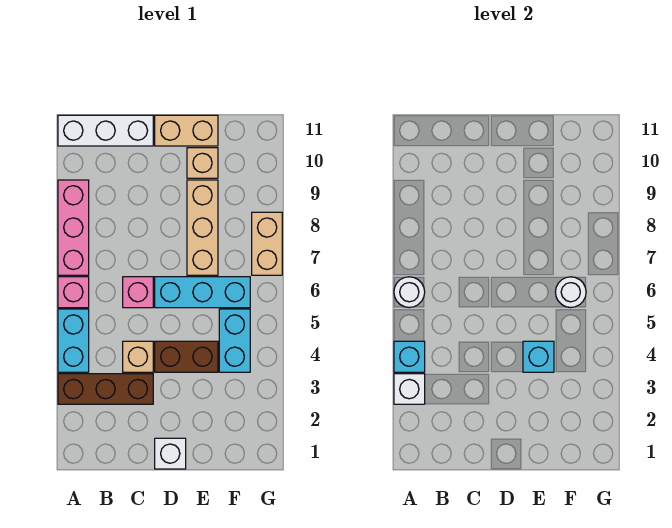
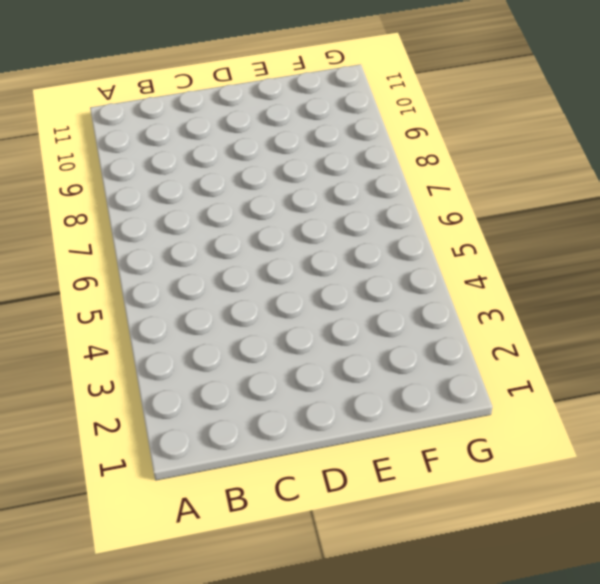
none -> brown brick A3:C3 level 1
none -> cyan brick A4:A5 level 1
none -> pink brick A6 level 1

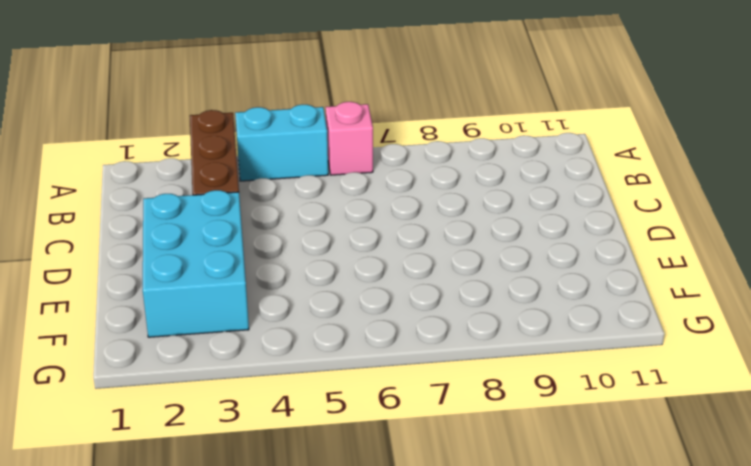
cyan brick D2:F3 level 1 -> none
none -> pink brick A7:A9 level 1
none -> white brick A11:C11 level 1
none -> tan brick C4 level 1

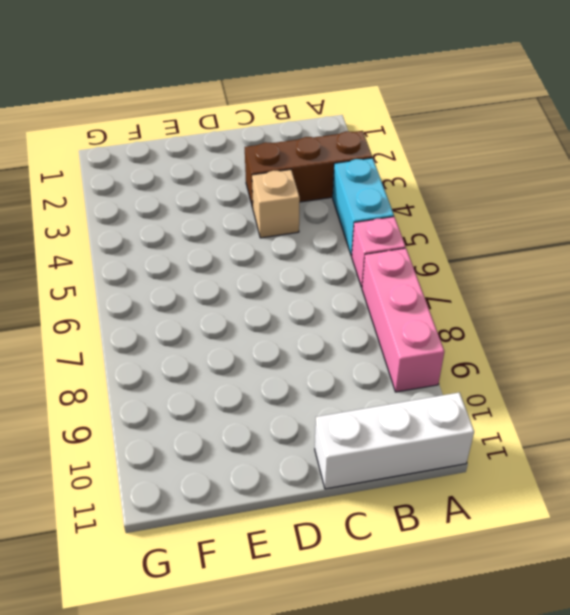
none -> pink brick C6 level 1
none -> white brick D1 level 1
none -> brown brick D4:E4 level 1

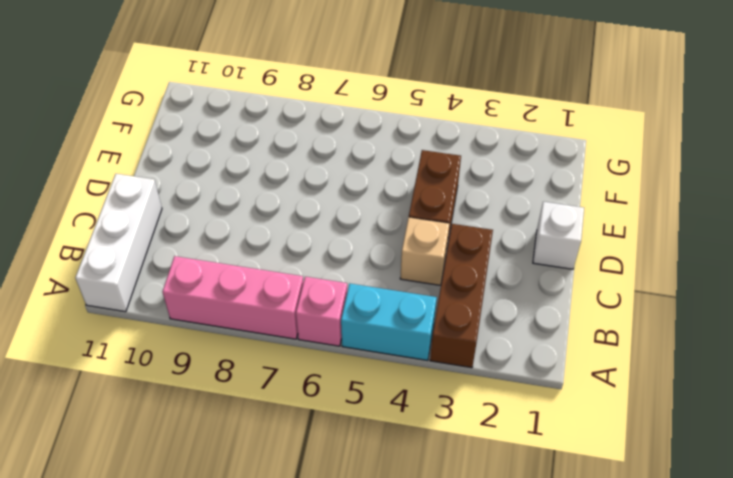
none -> pink brick C6 level 1
none -> cyan brick D6:F6 level 1
none -> tan brick D11:E11 level 1

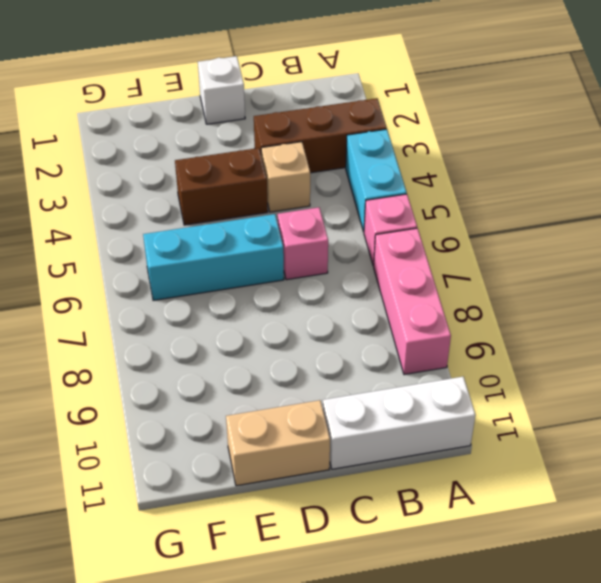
none -> tan brick E7:E9 level 1
none -> tan brick E10 level 1
none -> cyan brick F4:F5 level 1

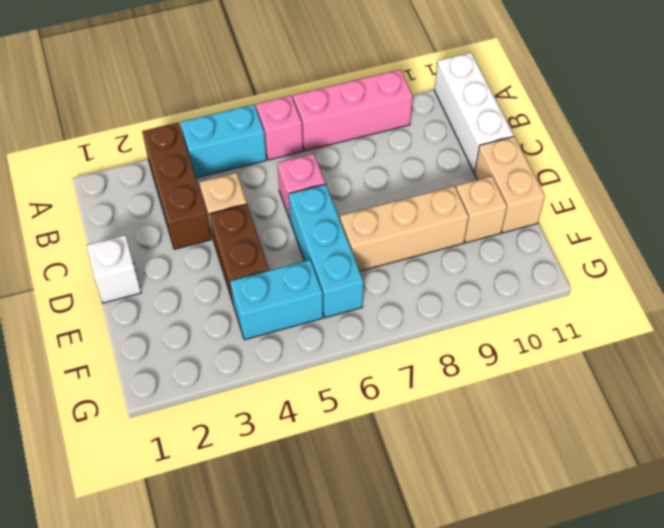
none -> tan brick G7:G8 level 1
none -> white brick A3 level 2
none -> cyan brick A4 level 2

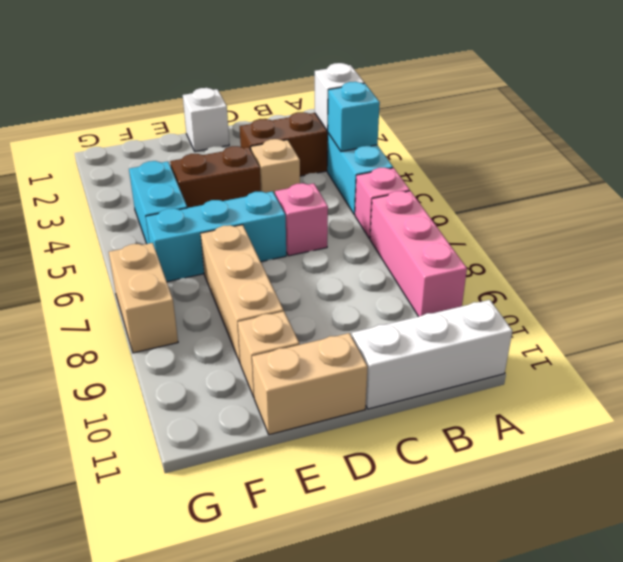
none -> white round brick A6 level 2
none -> cyan brick E4 level 2
none -> white round brick F6 level 2

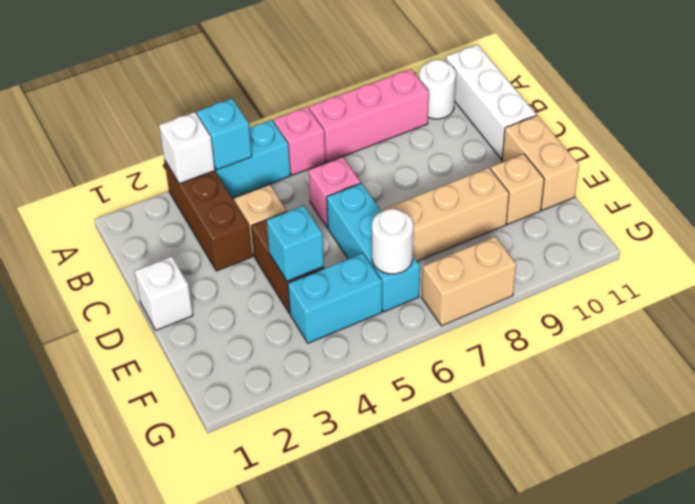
white round brick A10 level 1 -> white round brick A6 level 2

